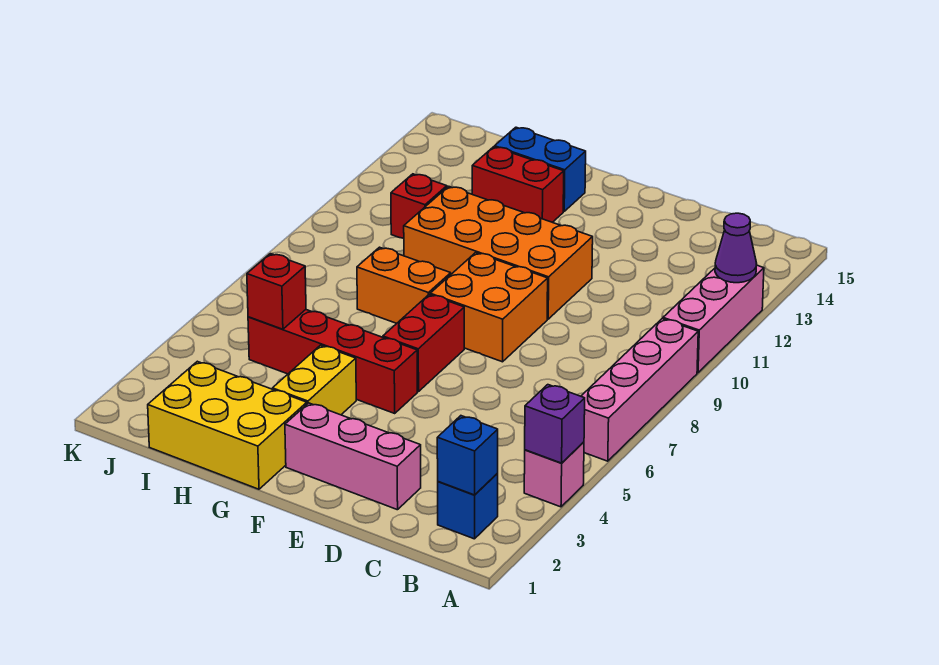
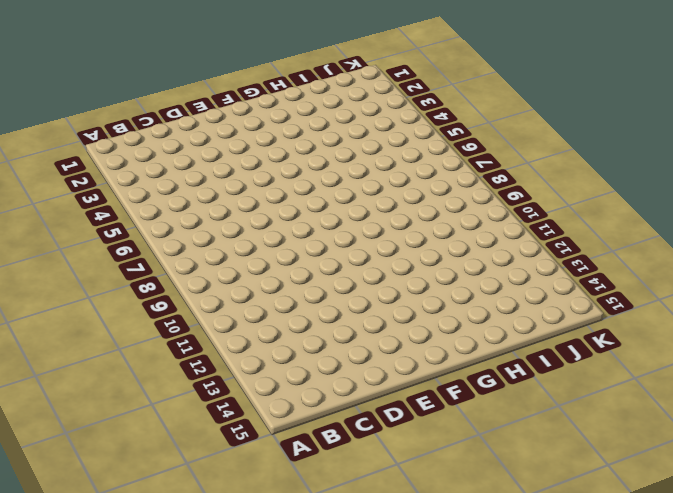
none -> pink brick A4 level 1
none -> pink brick A6:A9 level 1
none -> pink brick A10:A12 level 1

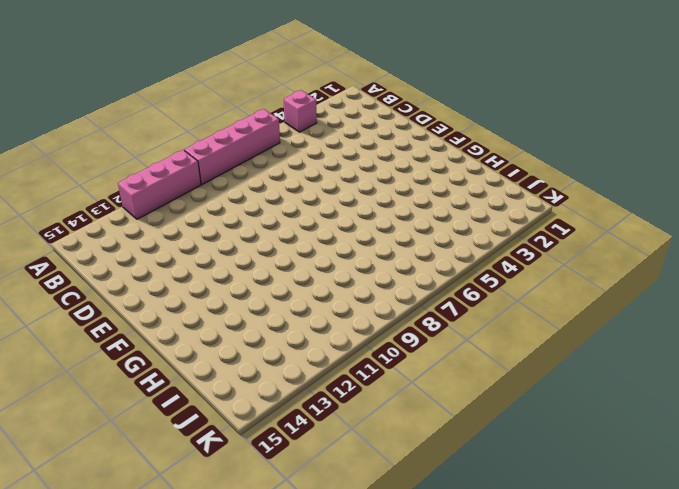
none -> blue brick B2 level 1
none -> pink brick D2:F2 level 1
none -> orange brick E8:F9 level 1

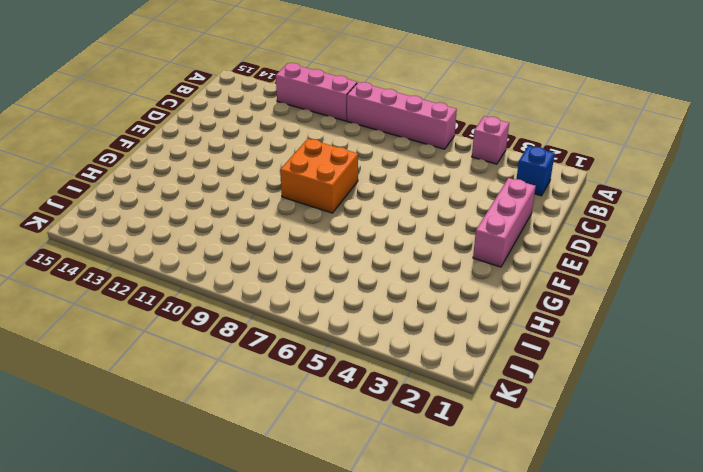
none -> orange brick E10:H11 level 1
none -> red brick F5:I5 level 1
none -> red brick F6:F7 level 1

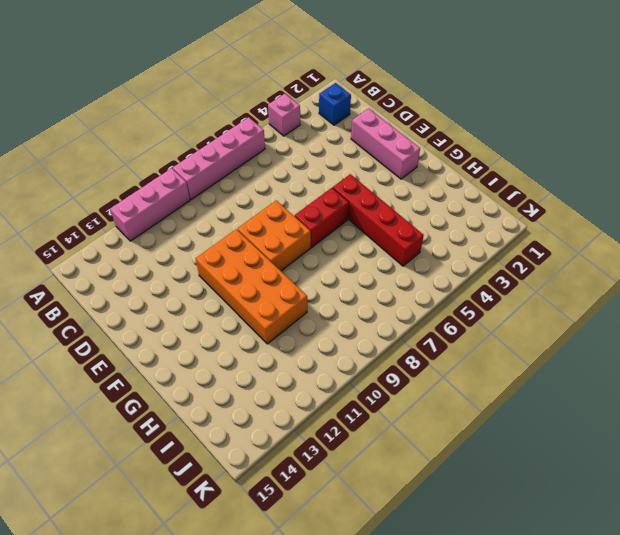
none -> yellow brick G1:I2 level 1
none -> yellow brick G3:G4 level 1
none -> orange brick G8:H8 level 1

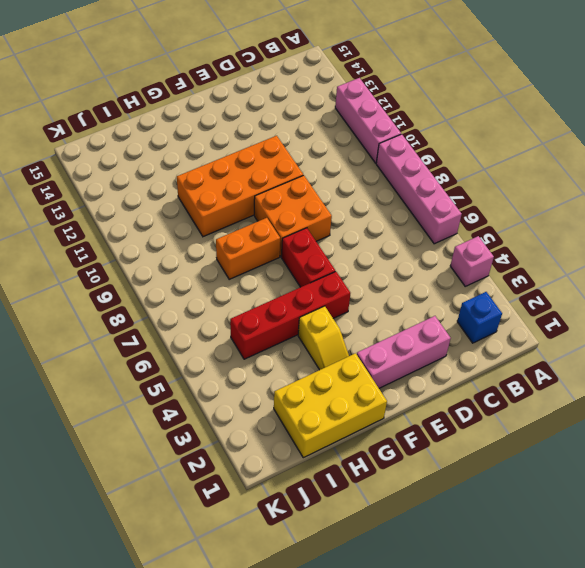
yellow slope G3:G4 level 1 top 4 -> yellow brick G3:G4 level 1
none -> red brick G13:H13 level 1
none -> blue brick G14:H14 level 1
none -> red brick I11 level 1

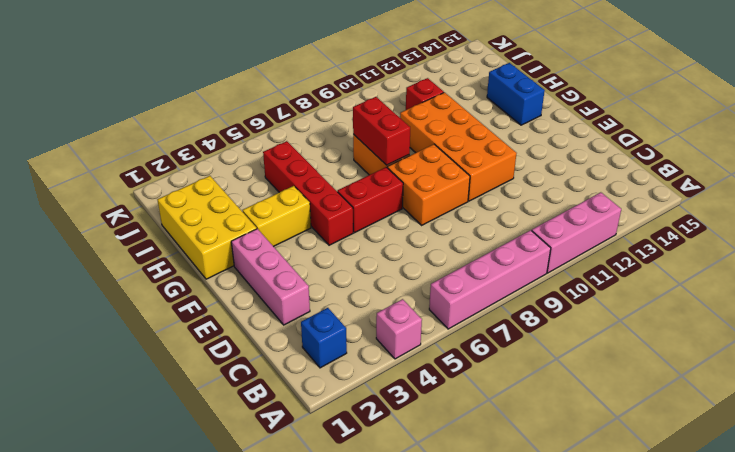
red brick G8:H8 level 2 -> red brick G13:H13 level 1
none -> purple brick A4 level 2
none -> purple cone A12 level 2
none -> blue brick B2 level 2

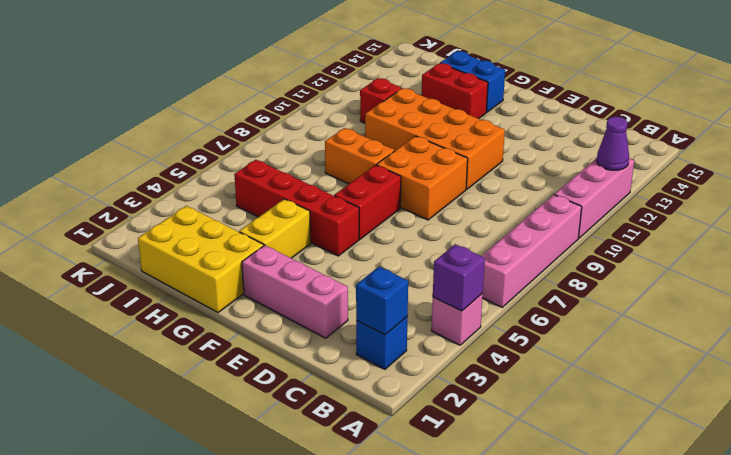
none -> red brick I5 level 2

